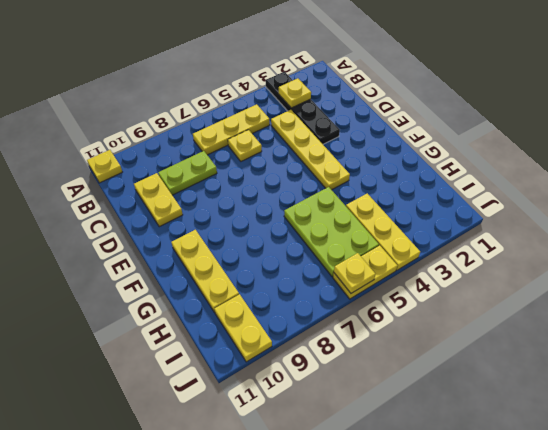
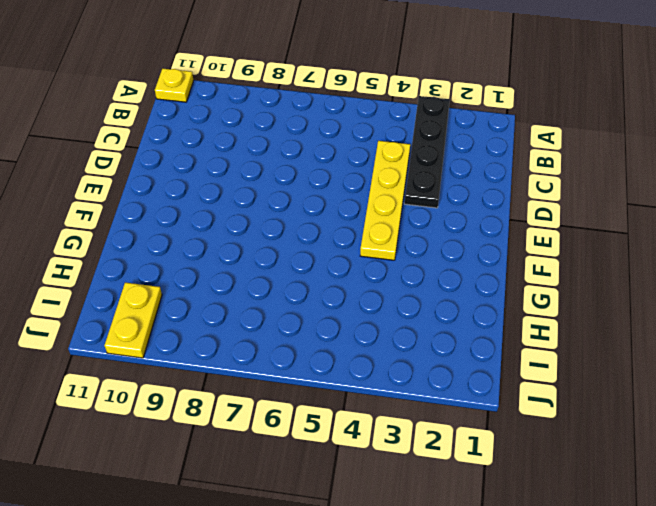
none -> yellow plate B5:B7 level 1
none -> yellow plate C6 level 1
none -> lime plate C8:C9 level 1

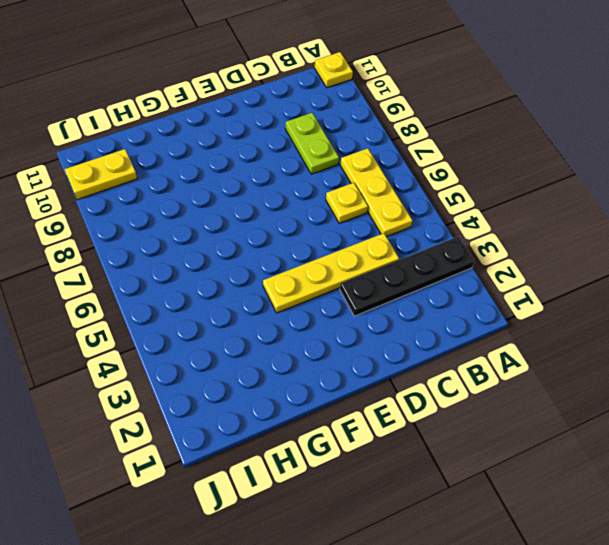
none -> yellow plate C10:D10 level 1
none -> yellow plate F10:H10 level 1
none -> lime plate G5:I6 level 1

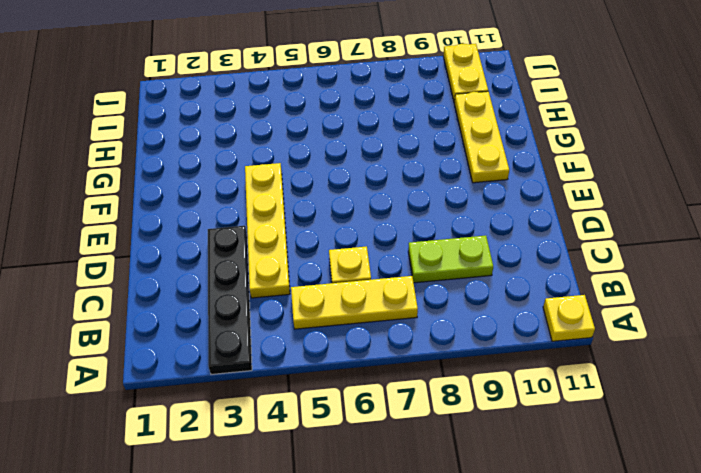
none -> yellow plate C10:D10 level 1
none -> lime plate G5:I6 level 1
none -> yellow plate H4:J4 level 1

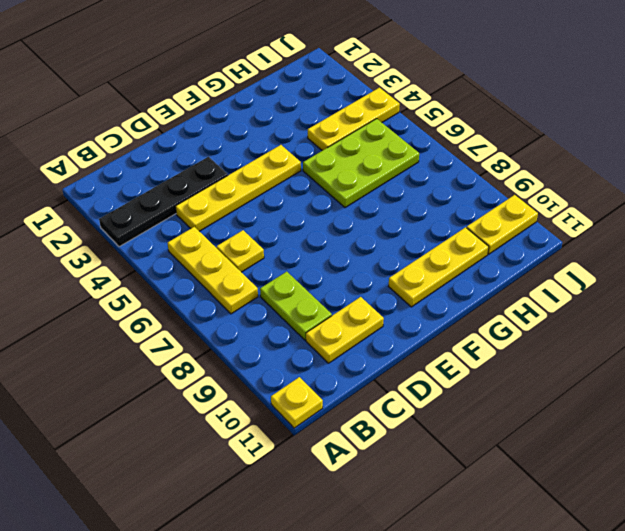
none -> yellow plate J5:J6 level 1
none -> yellow plate B3 level 2
none -> yellow plate J6 level 2

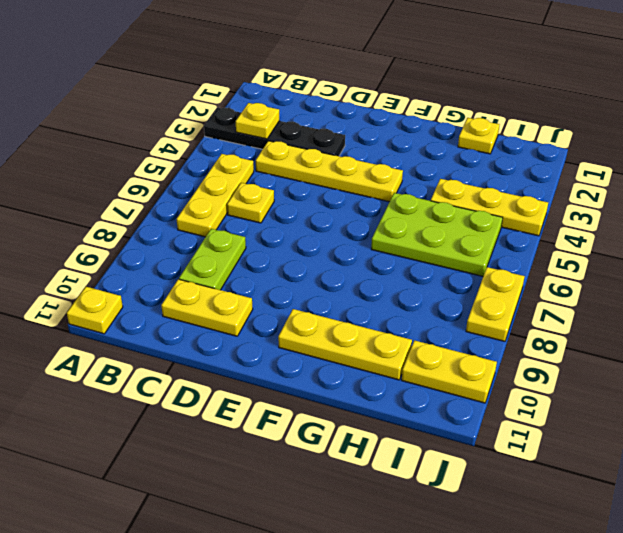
yellow plate H1 level 1 -> yellow plate J6 level 2
yellow plate J7:J8 level 1 -> yellow plate J5:J6 level 1

